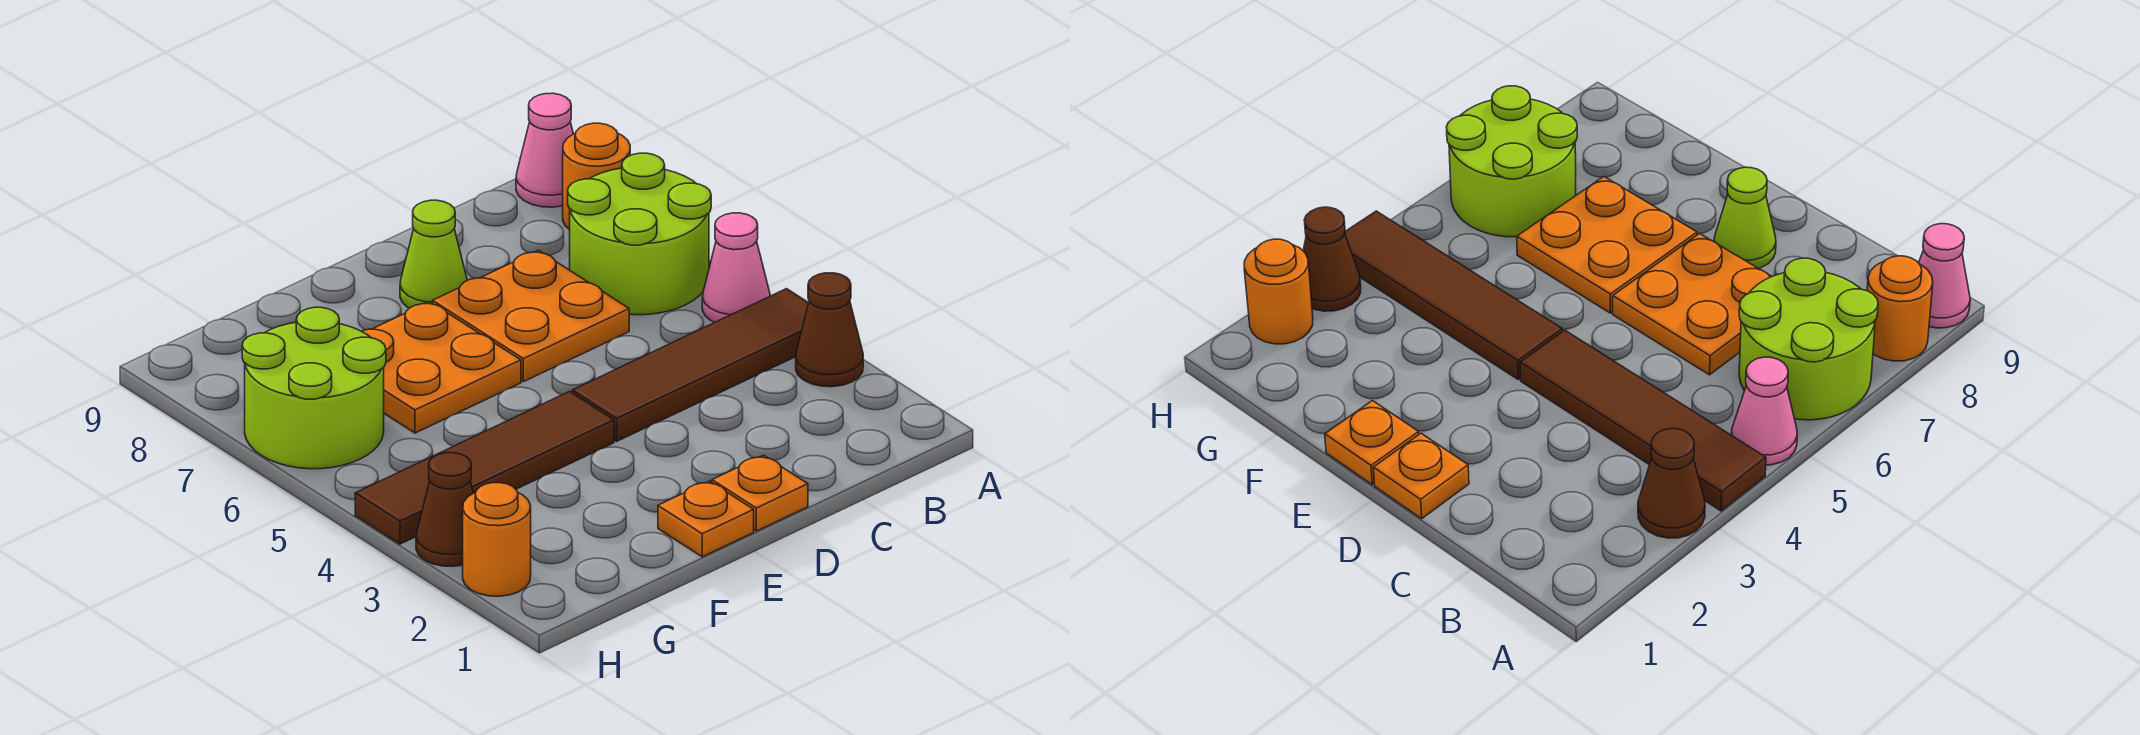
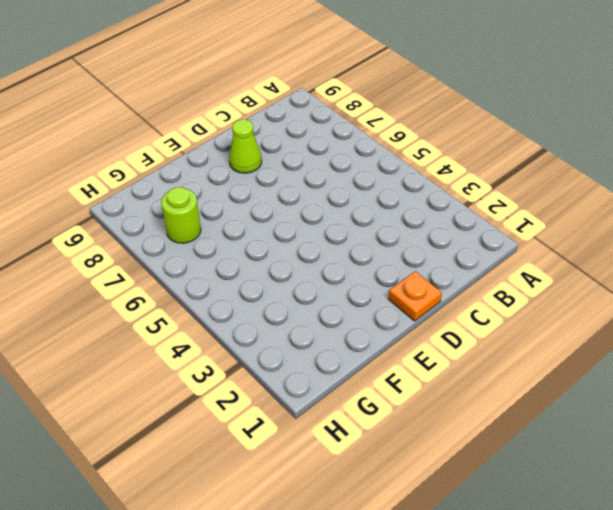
lime round brick G7 level 1 -> lime round brick G6:H7 level 1
none -> brown cone A3 level 1
none -> brown tile A4:D4 level 1
none -> pink cone A5 level 1

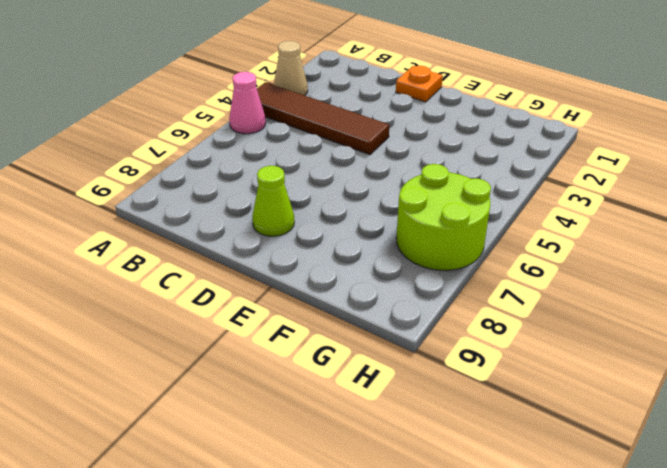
tan cone A3 level 1 -> brown cone A3 level 1
none -> lime round brick A6:B7 level 1
none -> orange round brick A8 level 1
none -> pink cone A9 level 1

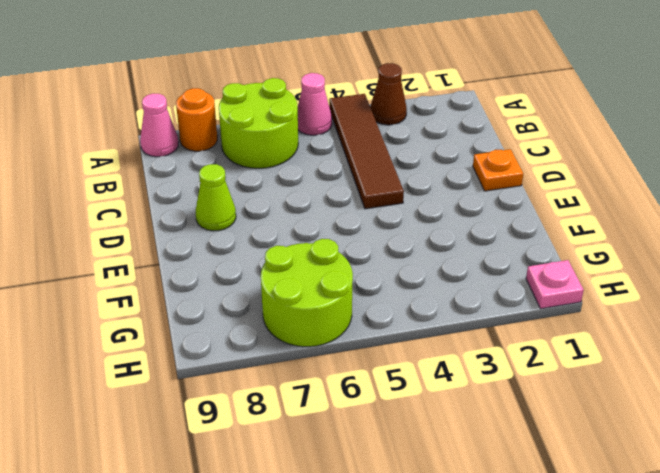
pink plate H1 level 1 -> none
none -> orange plate C6:D7 level 1
none -> orange plate E1 level 1
none -> brown tile E4:H4 level 1

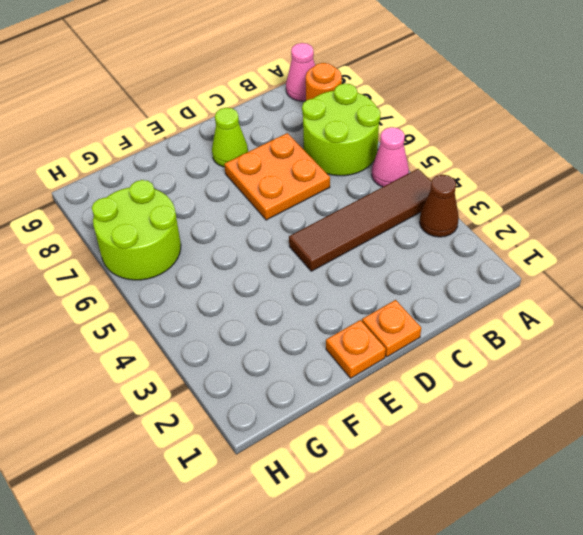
none -> brown tile E4:H4 level 1
none -> orange plate E6:F7 level 1
none -> orange round brick H2 level 1

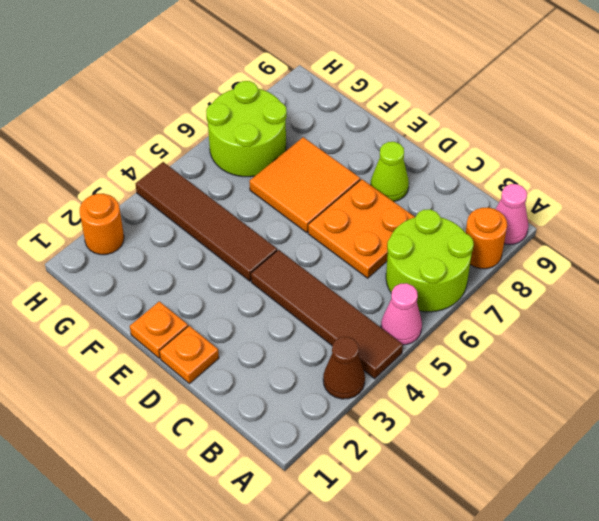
orange tile E6:F7 level 1 -> orange plate E6:F7 level 1
none -> brown cone H3 level 1

